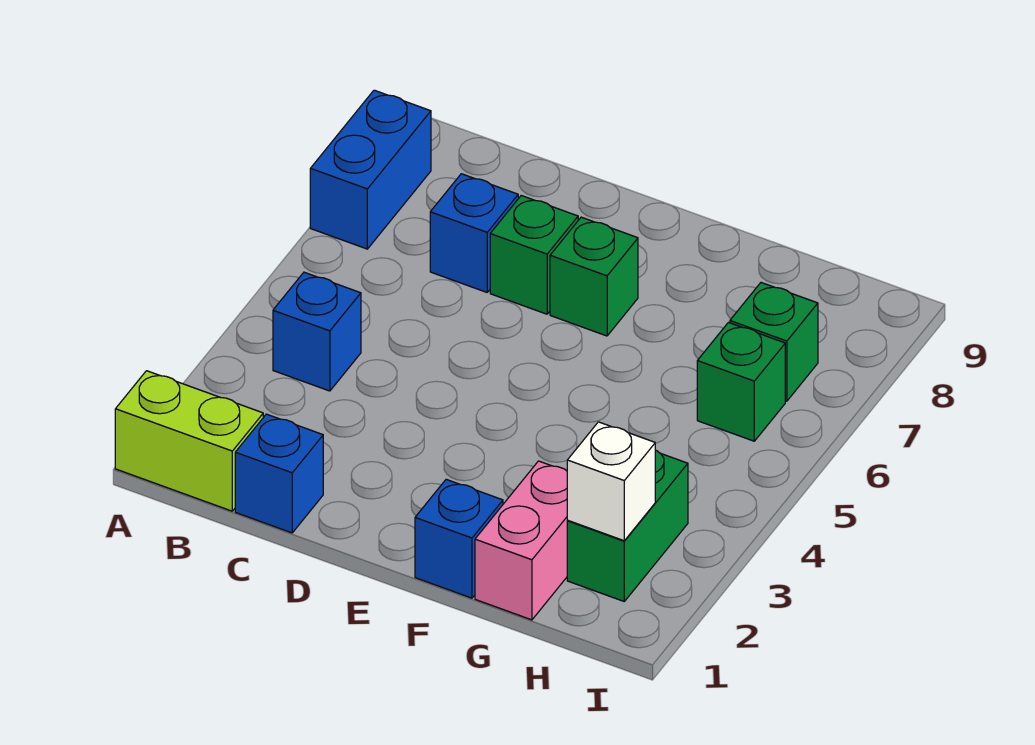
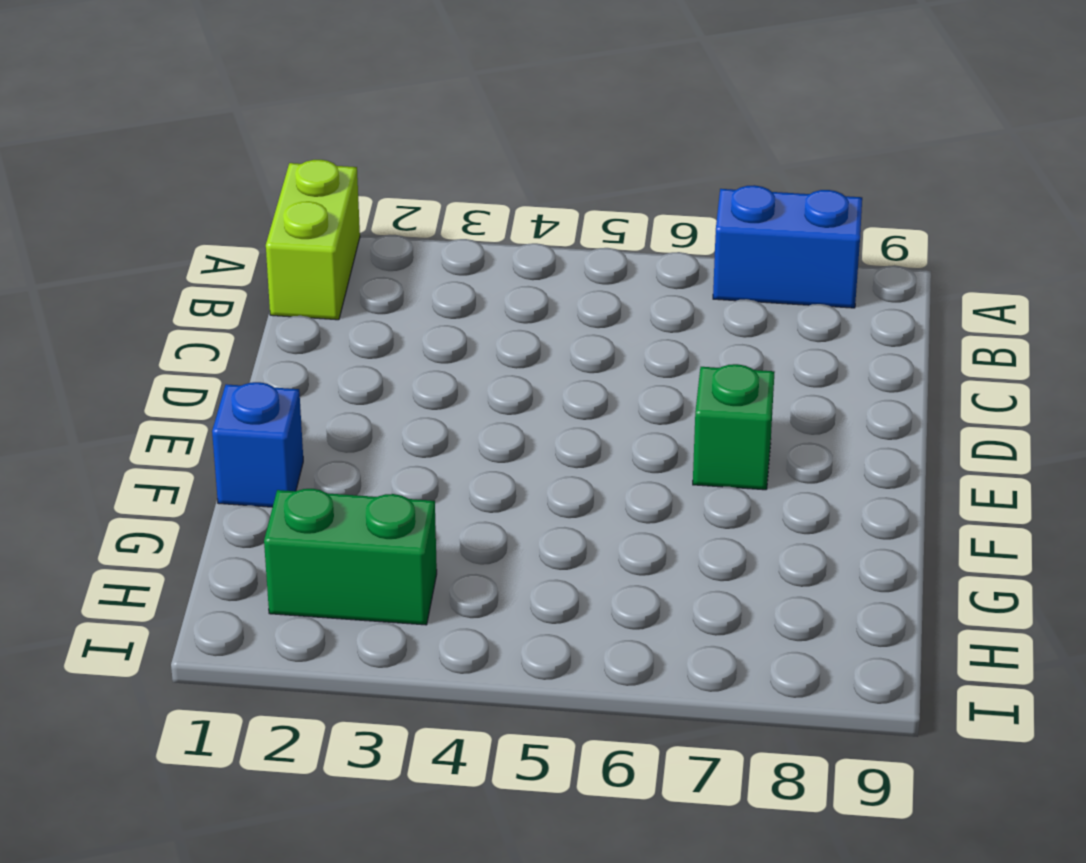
none -> blue brick B4 level 1
none -> blue brick C1 level 1
none -> blue brick C7 level 1

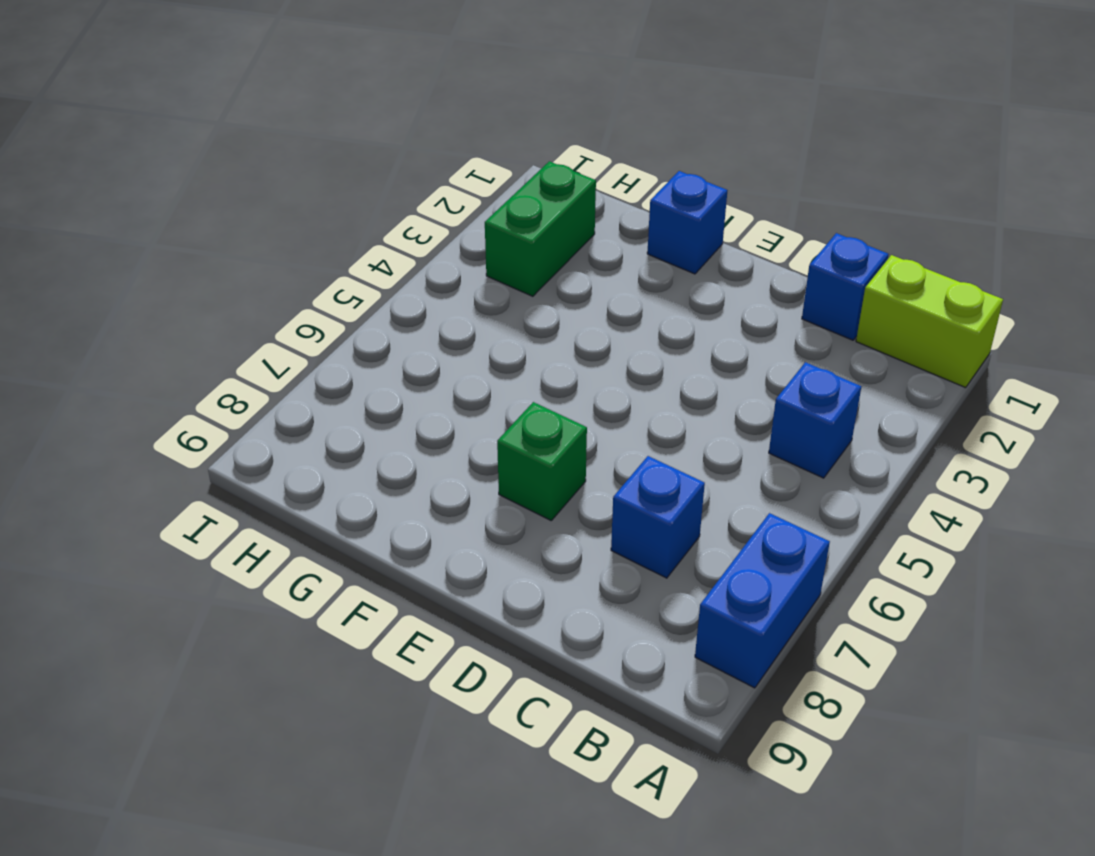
none -> green brick D7 level 1
none -> pink brick G1:G2 level 1
none -> green brick H6 level 1

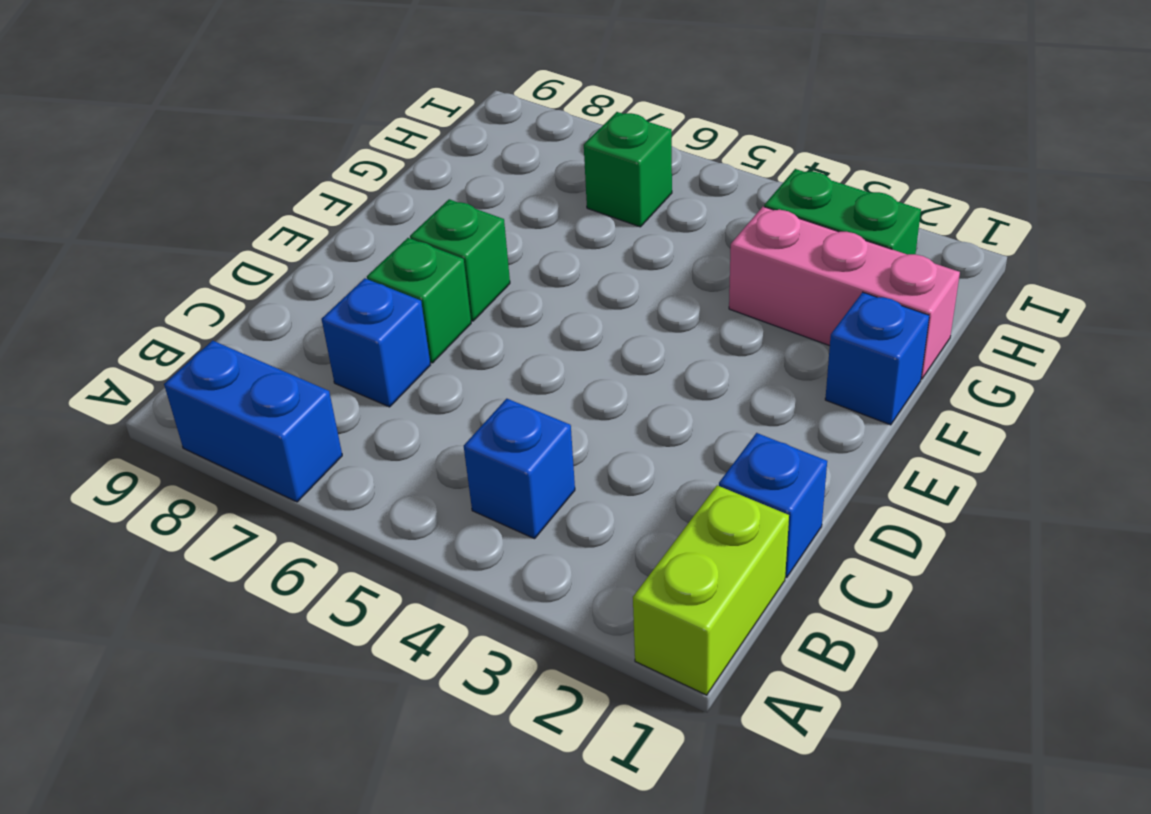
pink brick G1:G3 level 1 -> pink brick G1:G2 level 1
none -> green brick H7 level 1
none -> white brick H2 level 2

